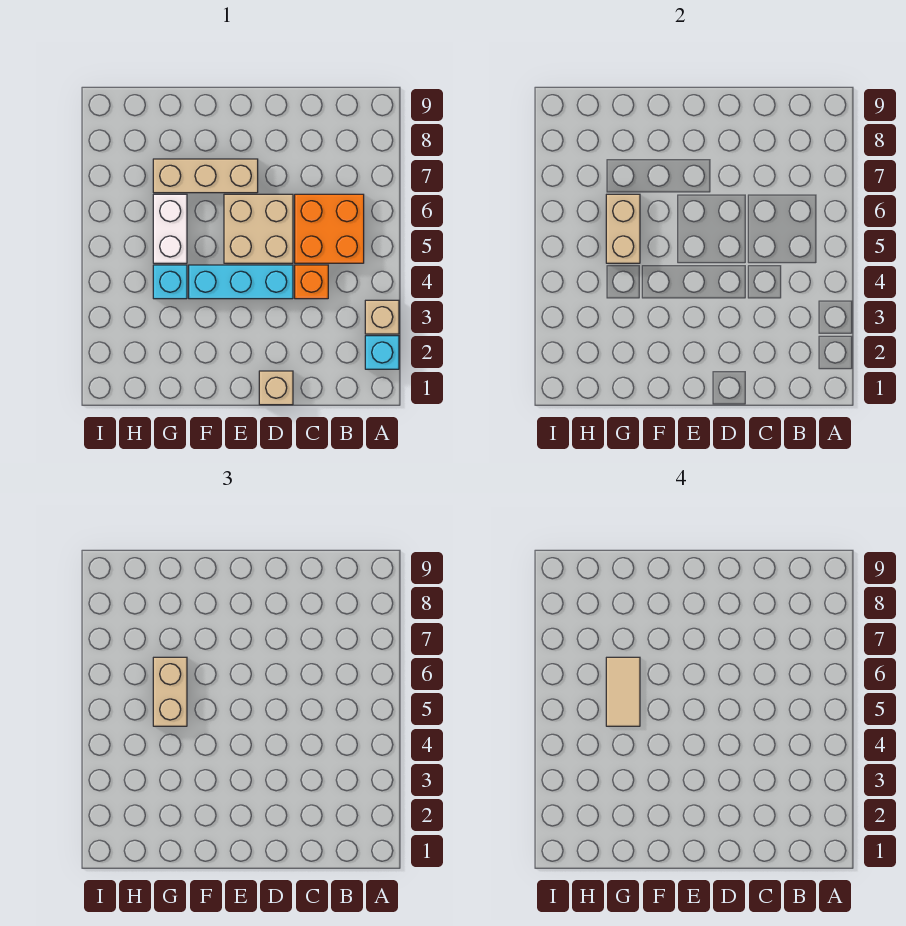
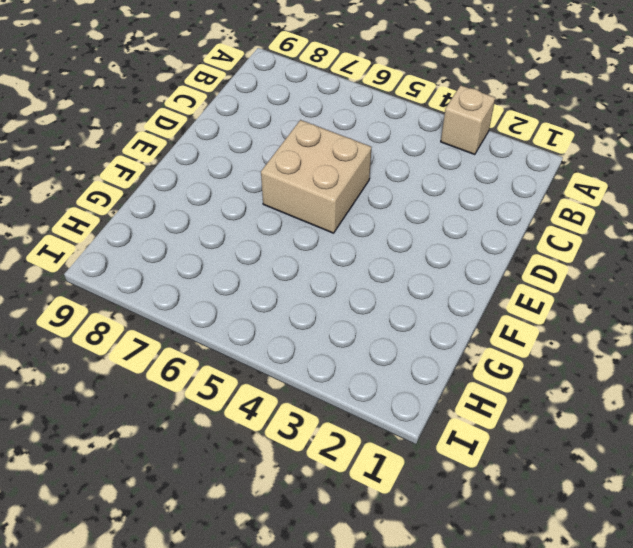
none -> cyan brick A2 level 1
none -> orange brick B5:C6 level 1
none -> orange brick C4 level 1

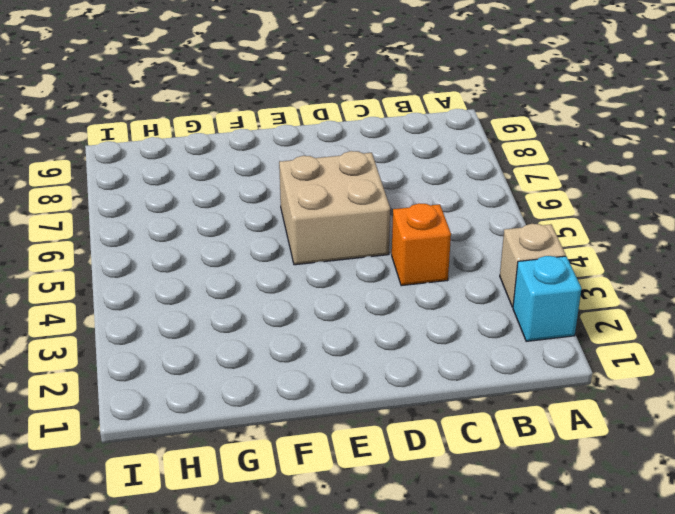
none -> orange brick B5:C6 level 1
none -> tan brick D1 level 1
none -> cyan brick D4:F4 level 1

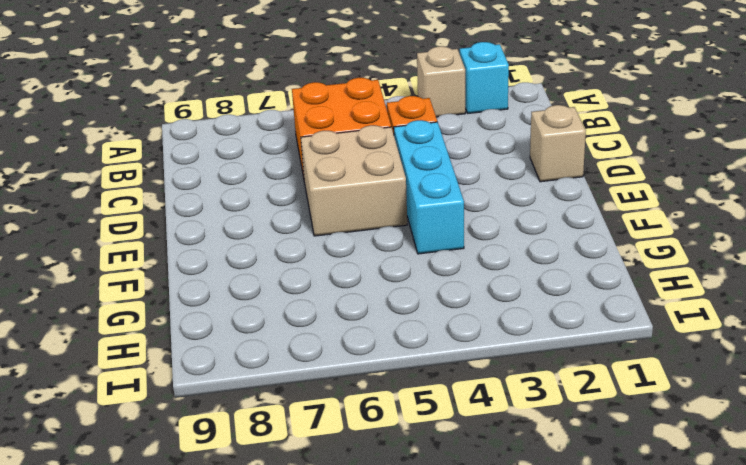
none -> tan brick E7:G7 level 1
none -> cyan brick G4 level 1
none -> white brick G5:G6 level 1

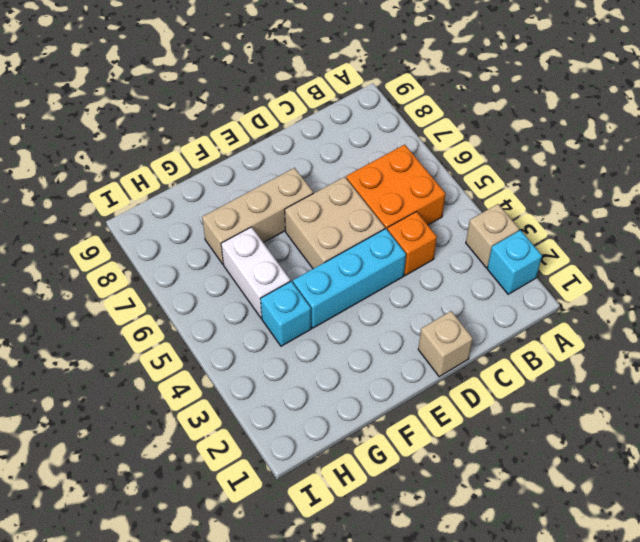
none -> tan brick G5:G6 level 2
none -> tan brick G5:G6 level 3
none -> tan tile G5:G6 level 4

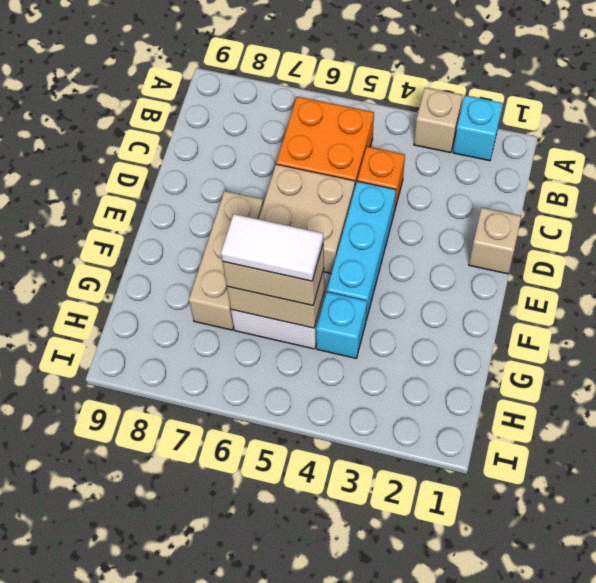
white tile G5:G6 level 4 -> tan tile G5:G6 level 4

